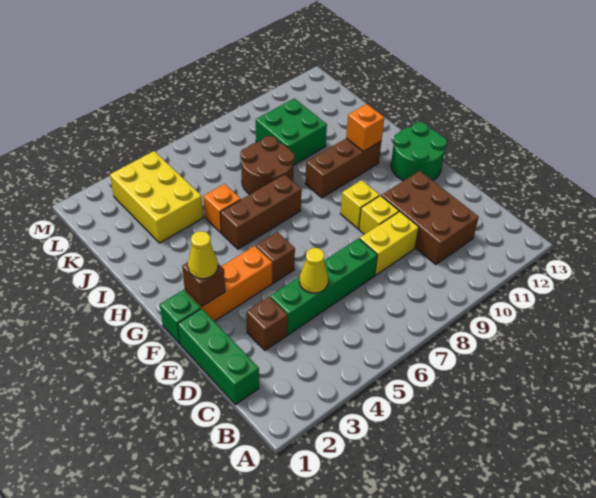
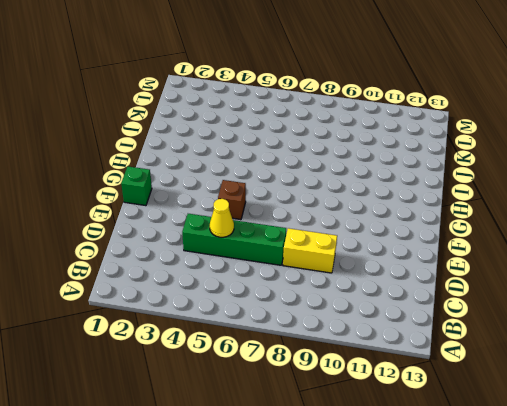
none -> green brick C1:E1 level 1
none -> brown brick C10:E11 level 1
none -> brown brick D3 level 1

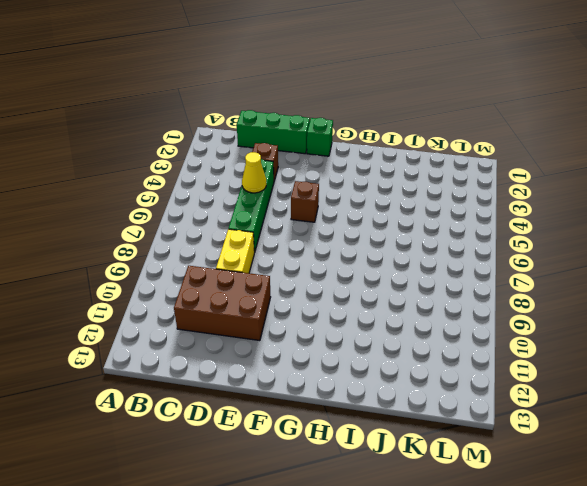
none -> yellow brick E9 level 1
none -> orange brick F2:F4 level 1
none -> yellow brick F9 level 1

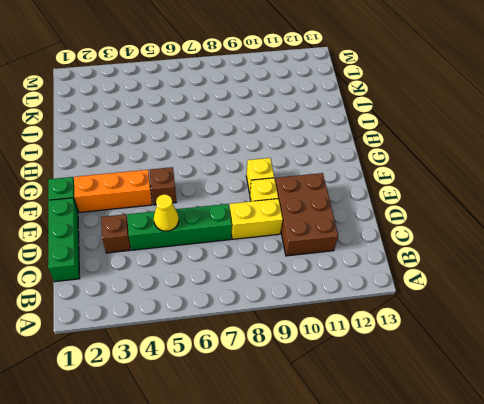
none -> green round brick F12:G13 level 1
none -> brown brick H5:H7 level 1
none -> brown brick H9:H11 level 1

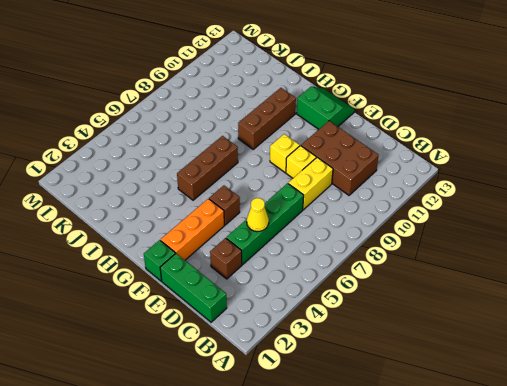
green slope F12:G13 level 1 top 12 -> green round brick F12:G13 level 1
none -> orange brick I5 level 1
none -> brown round brick I7:J8 level 1
none -> yellow brick J3:L4 level 1

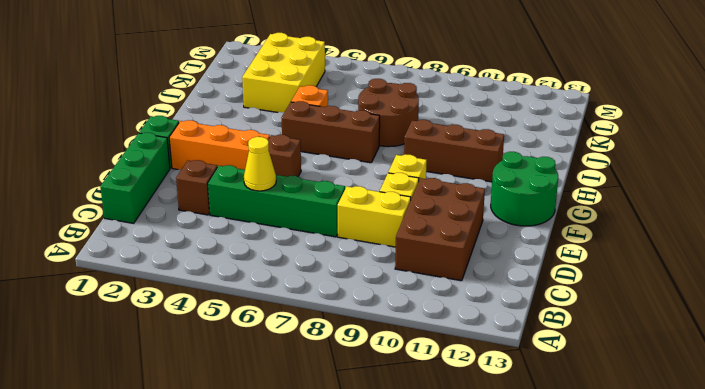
none -> green brick J9:K10 level 1
none -> brown brick F2 level 2
none -> orange brick H11 level 2

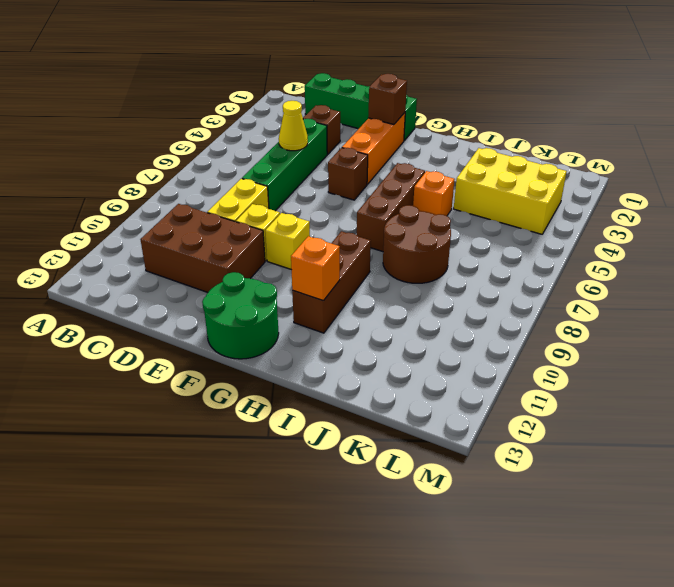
none -> green brick J9:K10 level 1
none -> yellow cone F2 level 3

